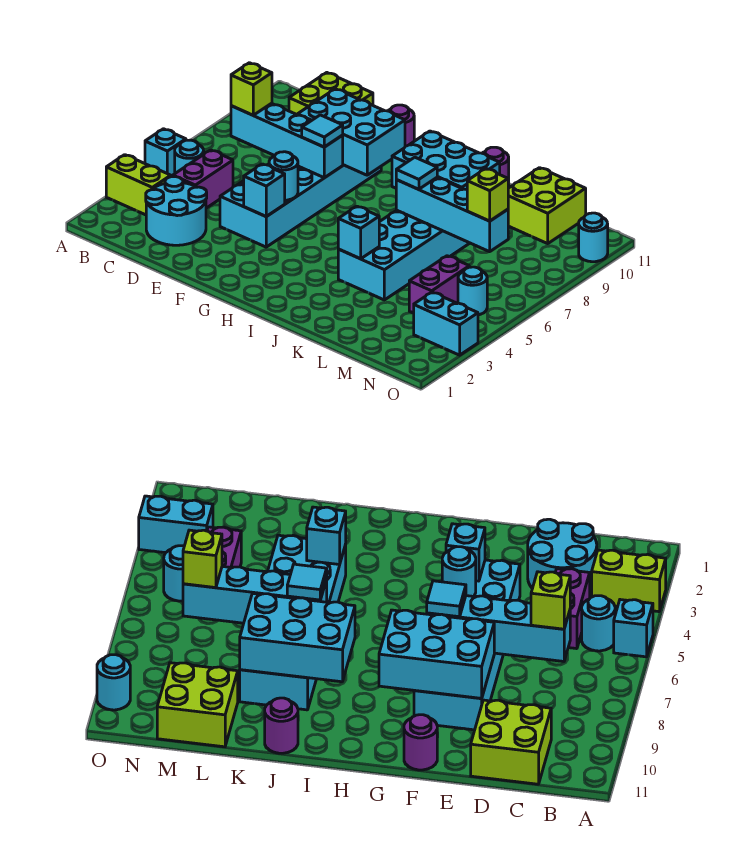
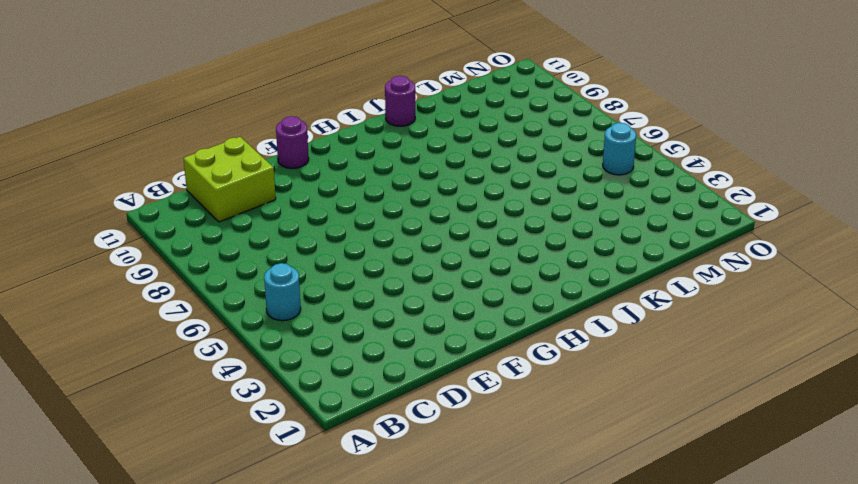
none -> lime brick A3:B3 level 1
none -> cyan brick A5 level 1
none -> cyan round brick C2:D3 level 1

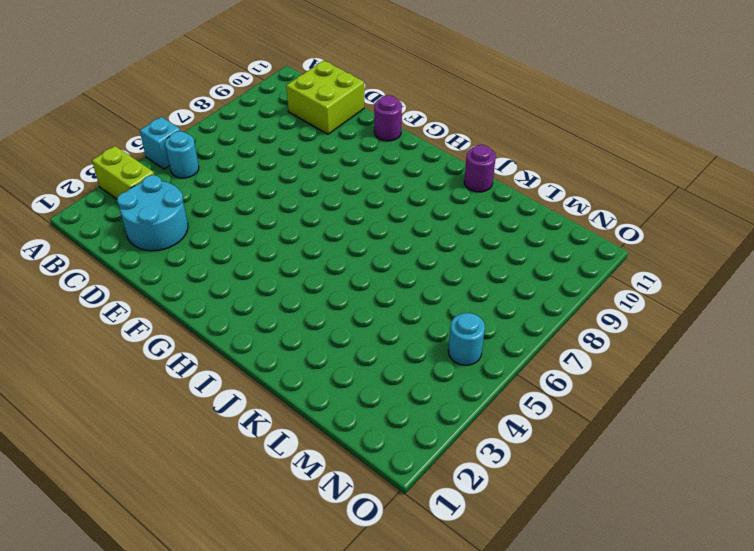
none -> purple brick C4:C5 level 1
none -> cyan brick E4:F9 level 1
none -> cyan brick J4:K9 level 1

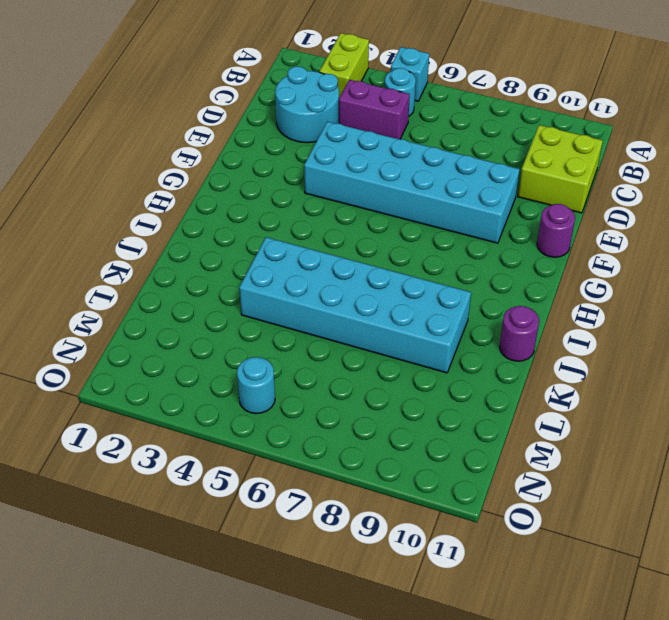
none -> lime brick L10:M11 level 1
none -> purple brick M4:M5 level 1
none -> cyan brick N3:O3 level 1

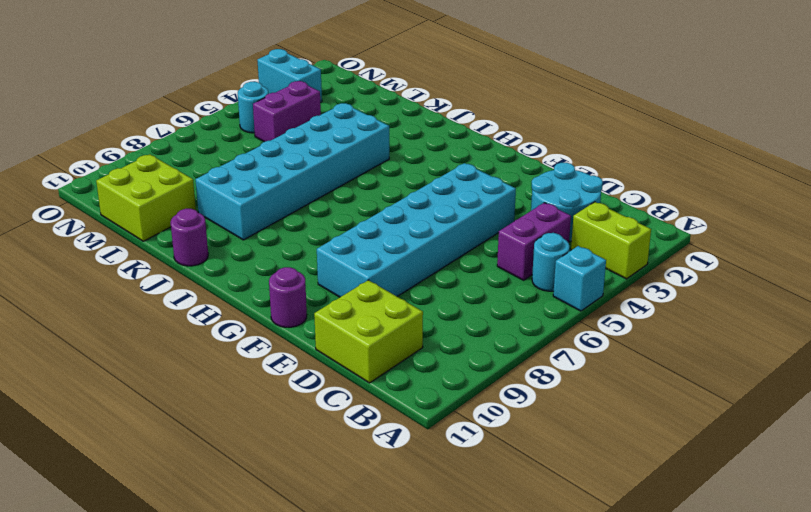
none -> cyan round brick O10 level 1
none -> cyan brick C7:F7 level 2
none -> cyan brick E8:G9 level 2

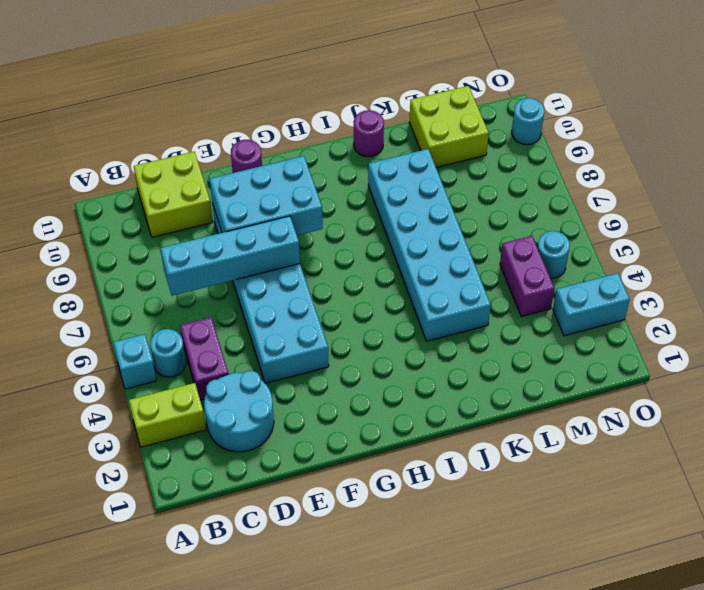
none -> cyan brick F4 level 2
none -> cyan round brick F5 level 2
none -> cyan brick I8:K9 level 2

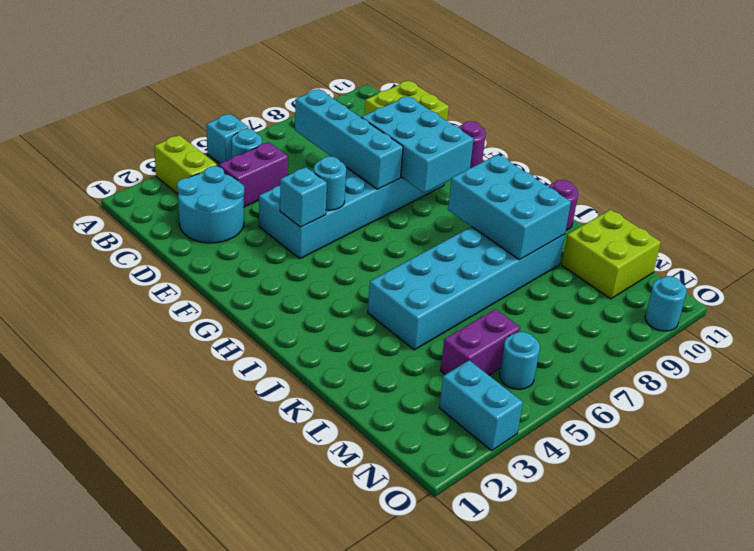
none -> cyan brick J4 level 2
none -> cyan brick J7:M7 level 2
none -> lime brick C7 level 3

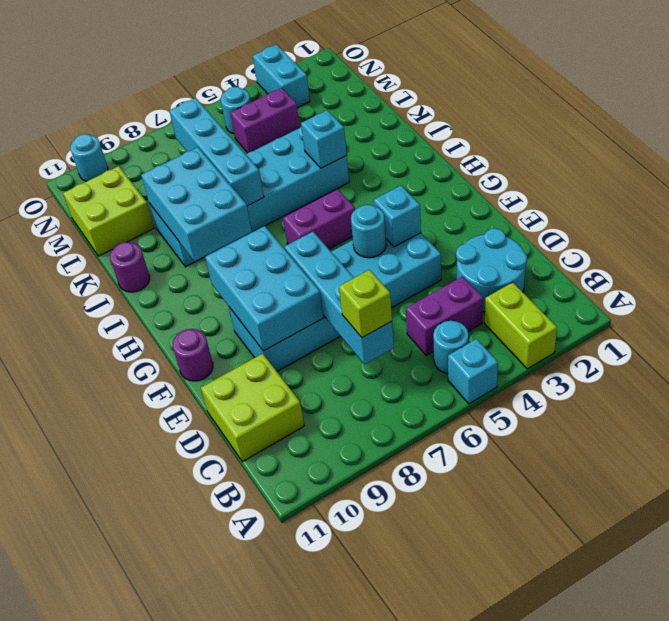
purple brick H5:H6 level 1 -> none
none -> cyan tile F7 level 3
none -> cyan tile J7 level 3
none -> lime brick M7 level 3

